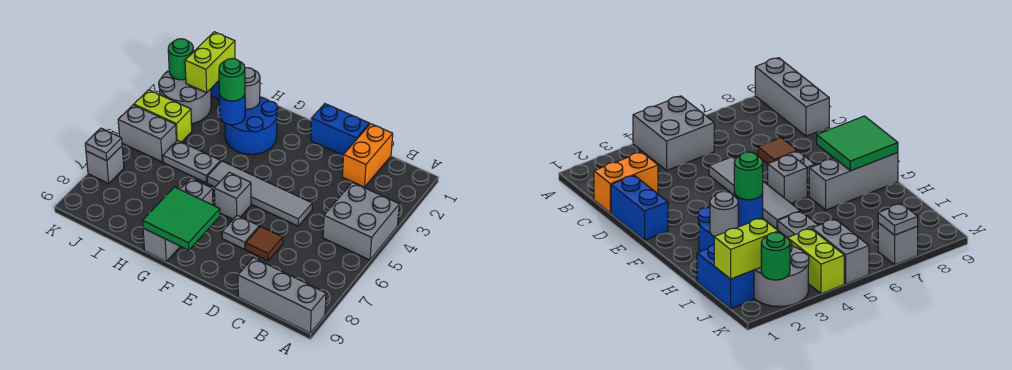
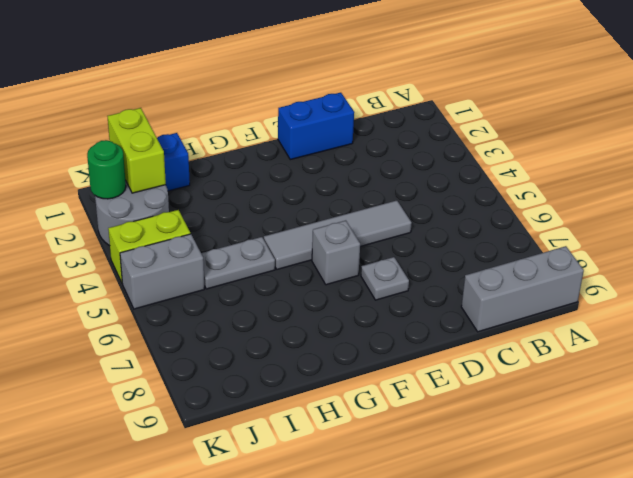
none -> grey brick A4:B5 level 1
none -> orange brick C1:C2 level 1
none -> brown tile D7 level 1

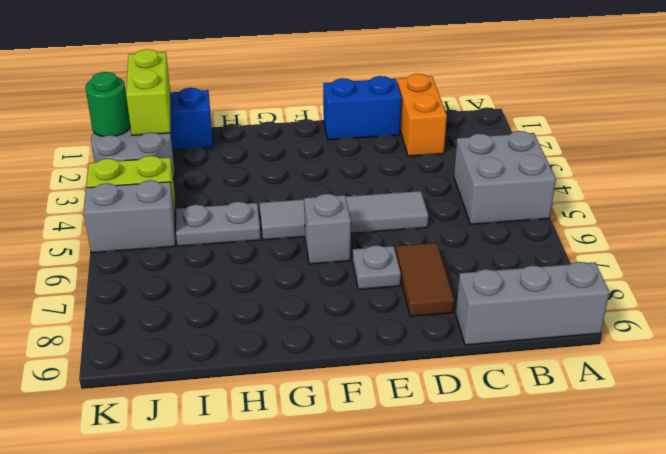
brown tile D7:D8 level 1 -> brown tile D7 level 1
none -> blue round brick G2:H3 level 1
none -> grey brick G7:G9 level 1
none -> grey brick K7 level 1

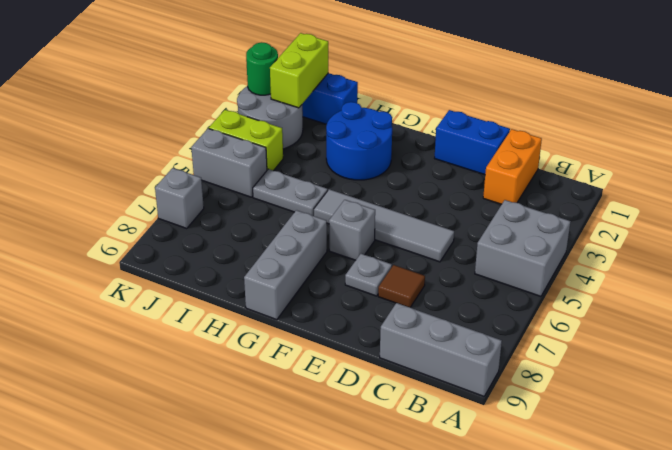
none -> green tile F8:G9 level 2
none -> grey round brick H2 level 2
none -> blue round brick H3 level 2

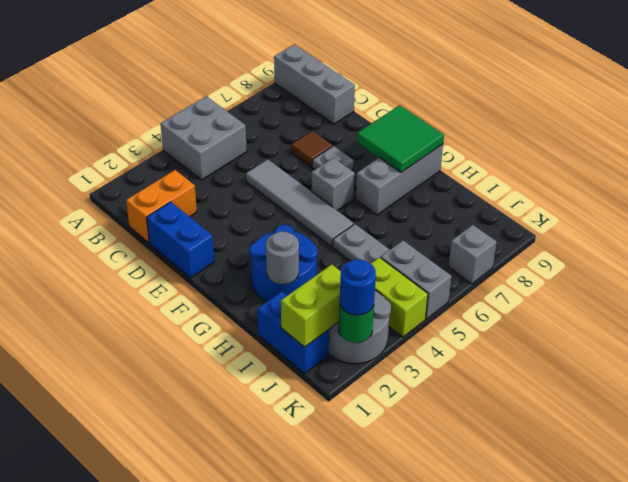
blue round brick K2 level 3 -> blue round brick H3 level 2
none -> grey plate K7 level 2
none -> green round brick H3 level 3

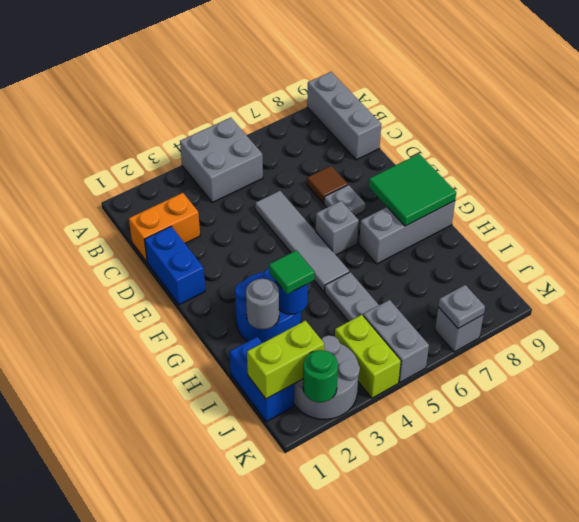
green tile H3 level 3 -> green round brick H3 level 3

